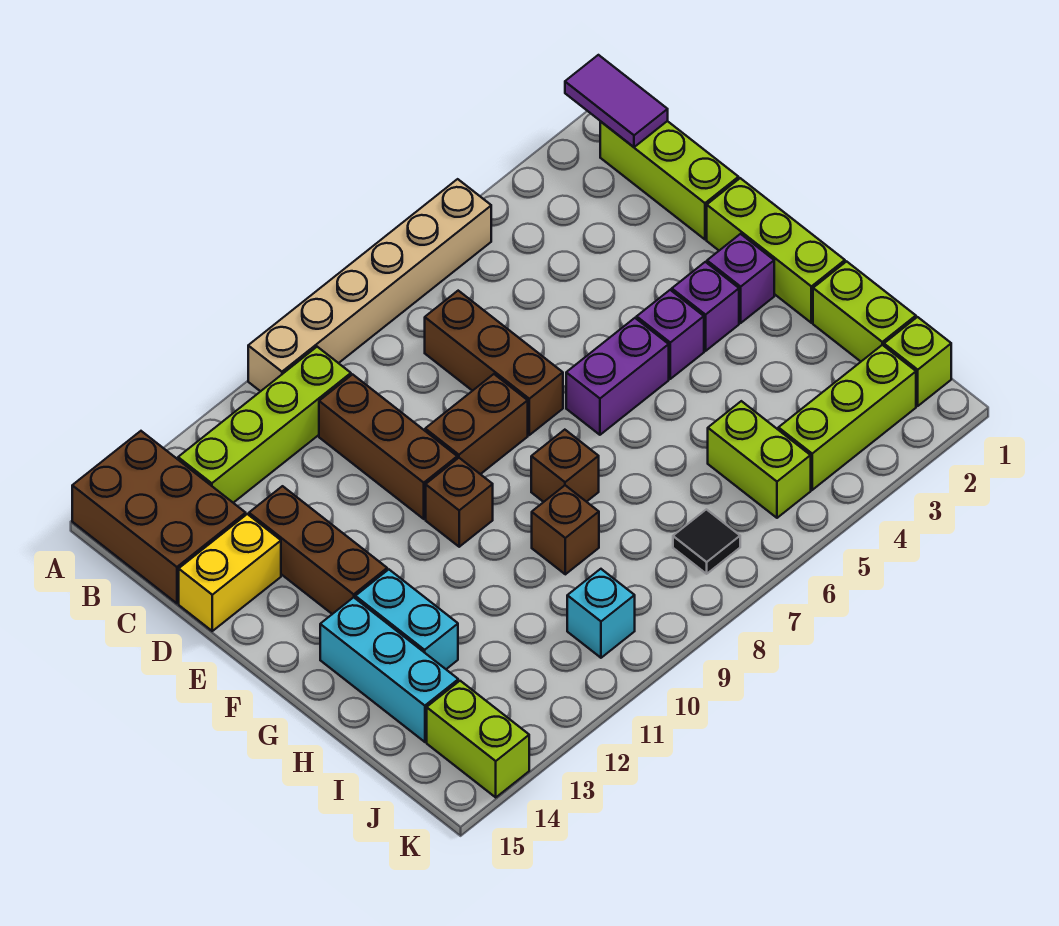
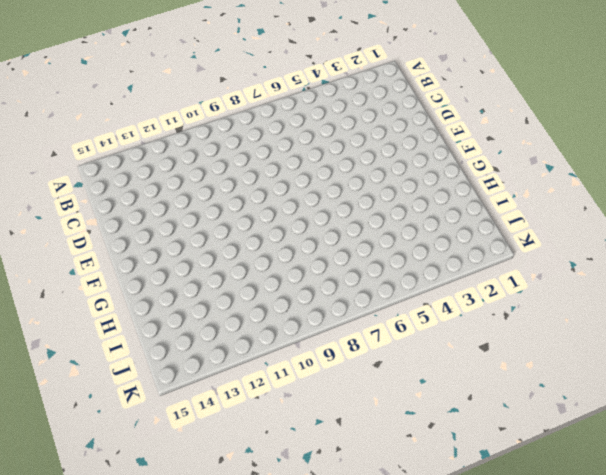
none -> tan brick A5:A10 level 1
none -> brown brick A14:C15 level 1
none -> lime brick B1:D1 level 1

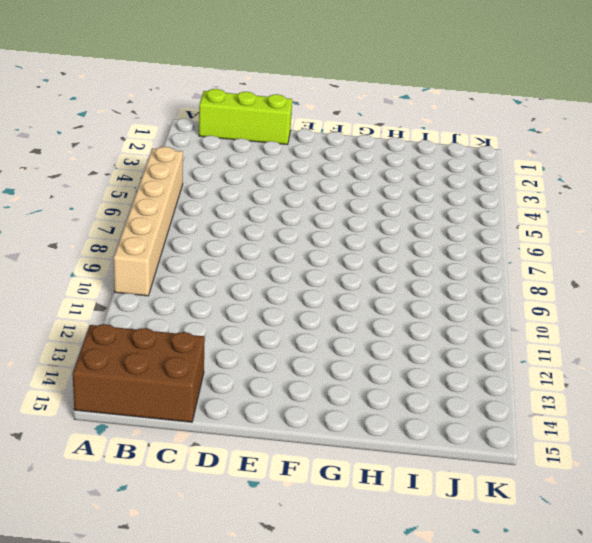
none -> lime brick B10:B13 level 1
none -> brown brick C7:E7 level 1
none -> brown brick C10:E10 level 1

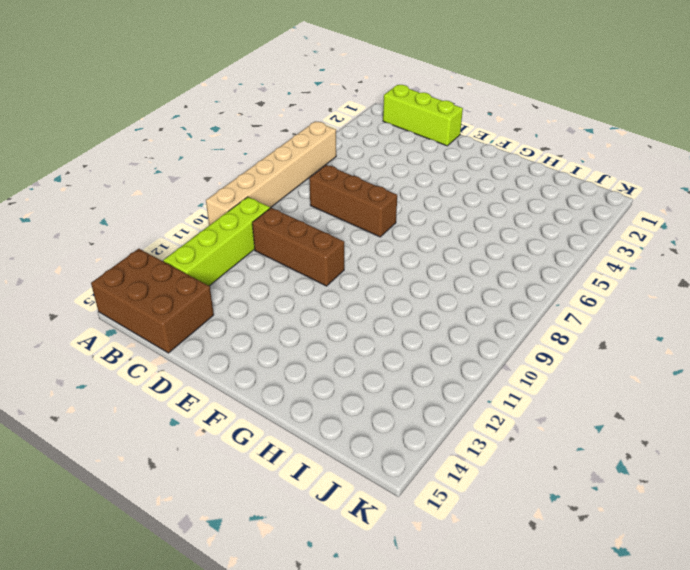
none -> brown brick D13:F13 level 1
none -> yellow brick D14:D15 level 1
none -> lime brick E1:G1 level 1

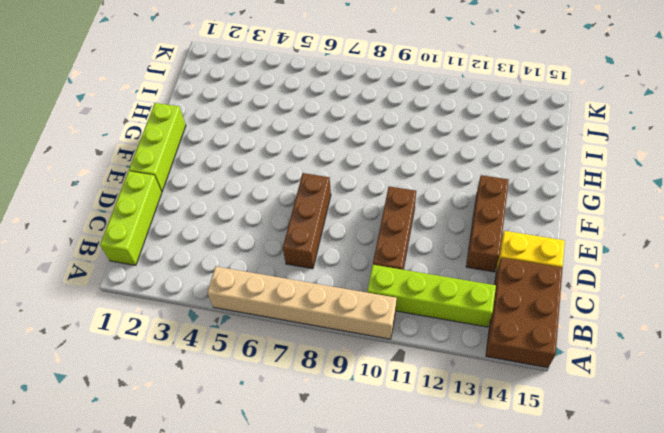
none -> brown brick E8:E9 level 1
none -> purple brick F2 level 1
none -> purple brick F3 level 1

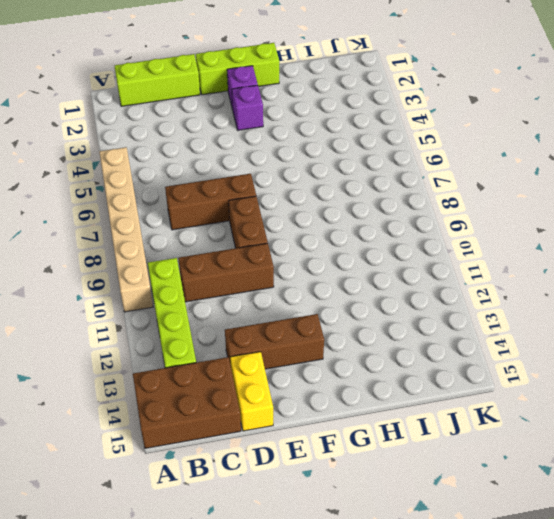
none -> purple brick F4 level 1
none -> purple brick F5:F6 level 1
none -> brown brick F10 level 1

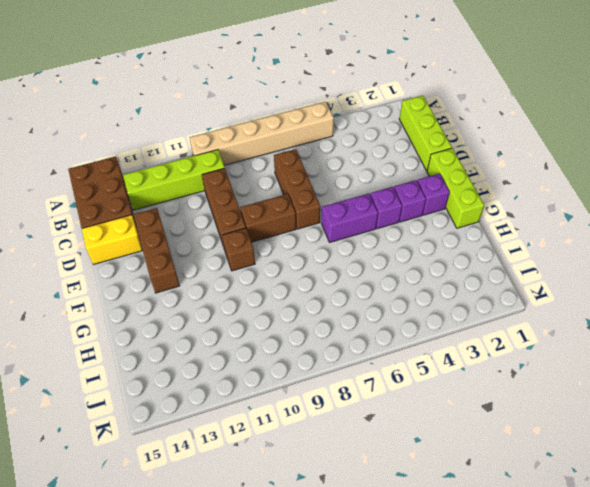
none -> brown brick G8 level 1
none -> cyan brick G13:H13 level 1
none -> cyan brick G14:I14 level 1

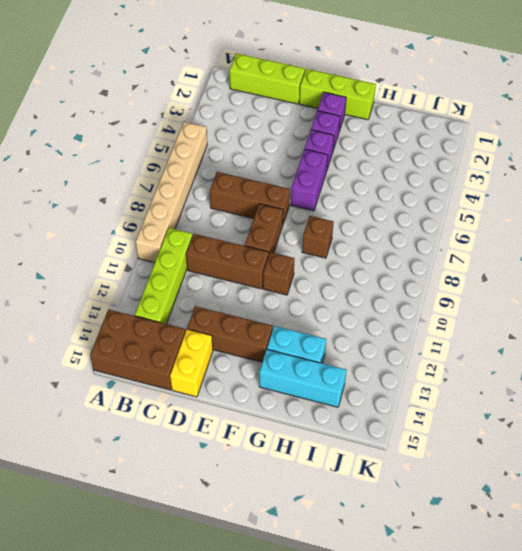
none -> lime brick H1:I1 level 1
none -> brown brick H9 level 1
none -> lime brick I5:J5 level 1

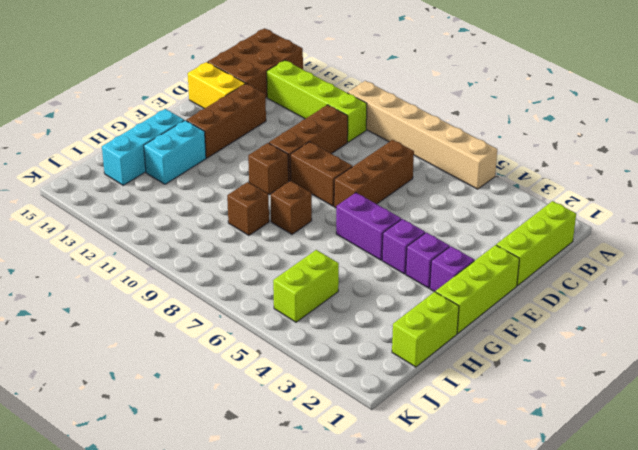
none -> lime brick J1 level 1
none -> lime brick J2:J4 level 1
none -> black tile J7 level 1

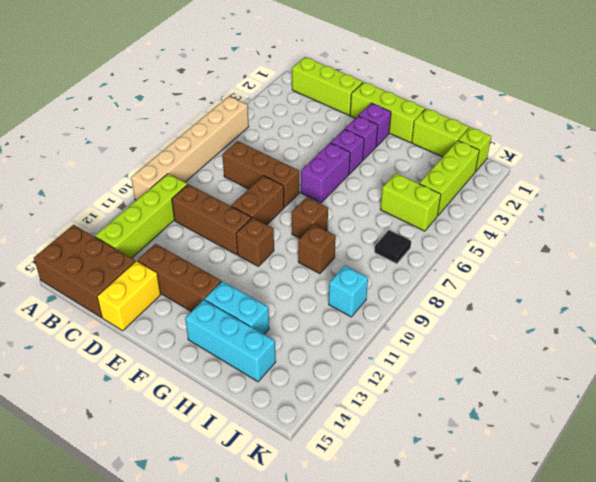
none -> lime brick J14:K14 level 1
none -> purple tile A1:B1 level 2

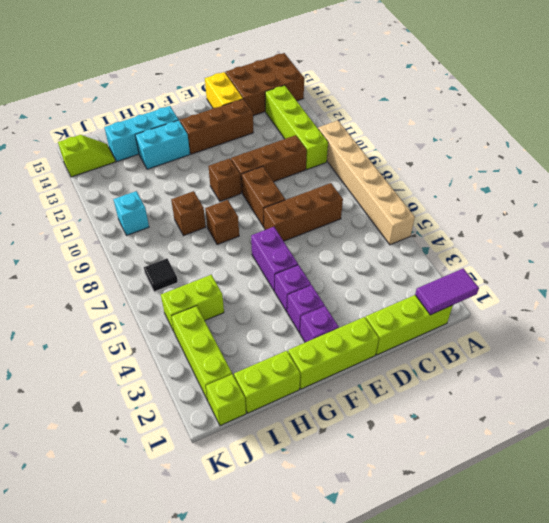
lime slope J14:K14 level 1 top K -> lime brick J14:K14 level 1

